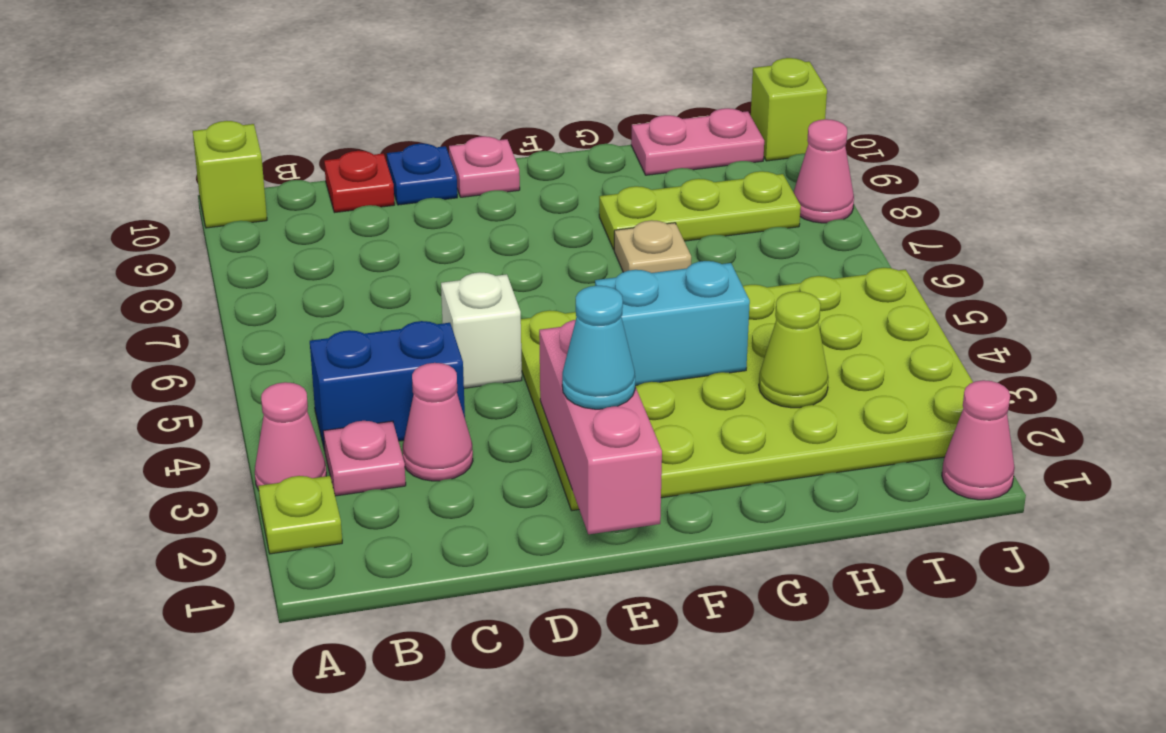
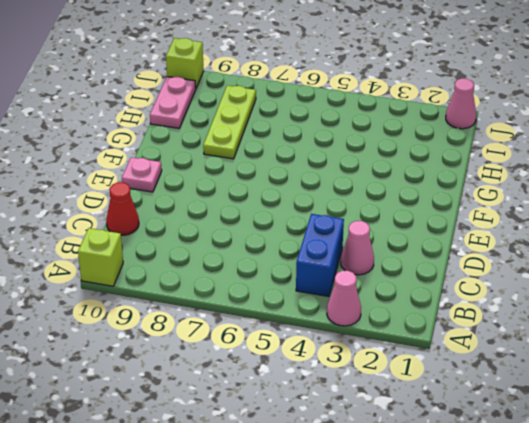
red cone C10 level 1 -> red plate C10 level 1
none -> lime plate A2 level 1
none -> pink plate B3 level 1
none -> white brick D5 level 1

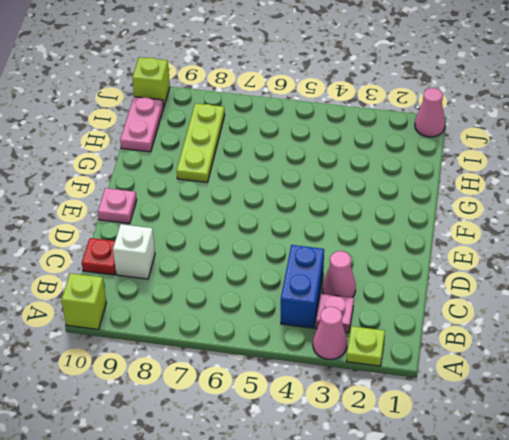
white brick C9 level 1 -> white brick D5 level 1
none -> blue plate D10 level 1
none -> lime plate E2:J5 level 1
none -> tan plate G7 level 1

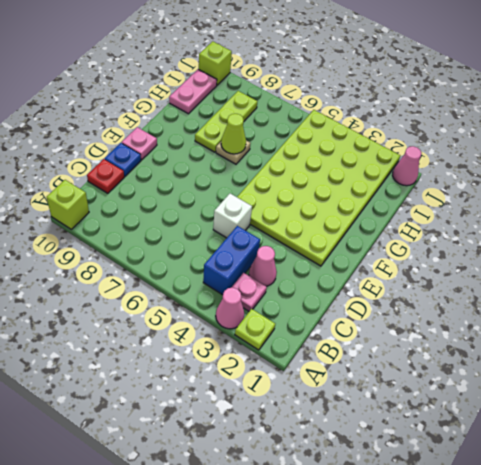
lime cone G7 level 2 -> lime cone H3 level 2
none -> pink cone J8 level 1
none -> pink brick E1:E3 level 2
none -> cyan brick F4:G4 level 2

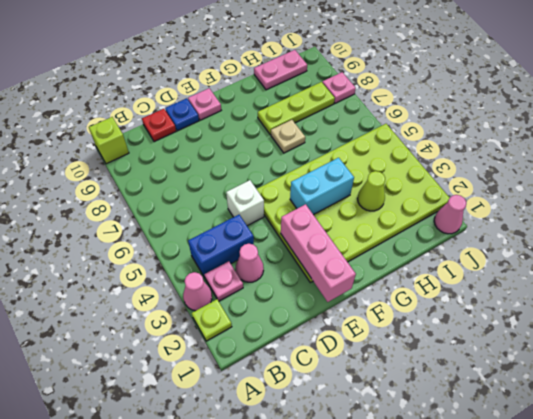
pink plate J8 level 1 -> pink cone J8 level 1
none -> lime brick J10 level 1
none -> cyan cone E2 level 3

